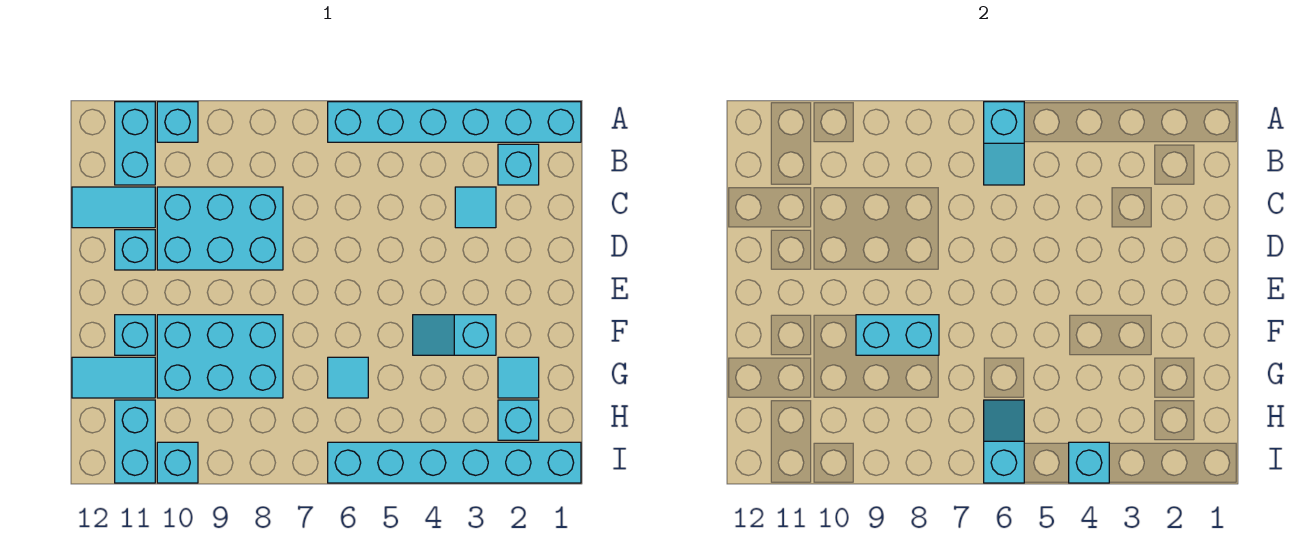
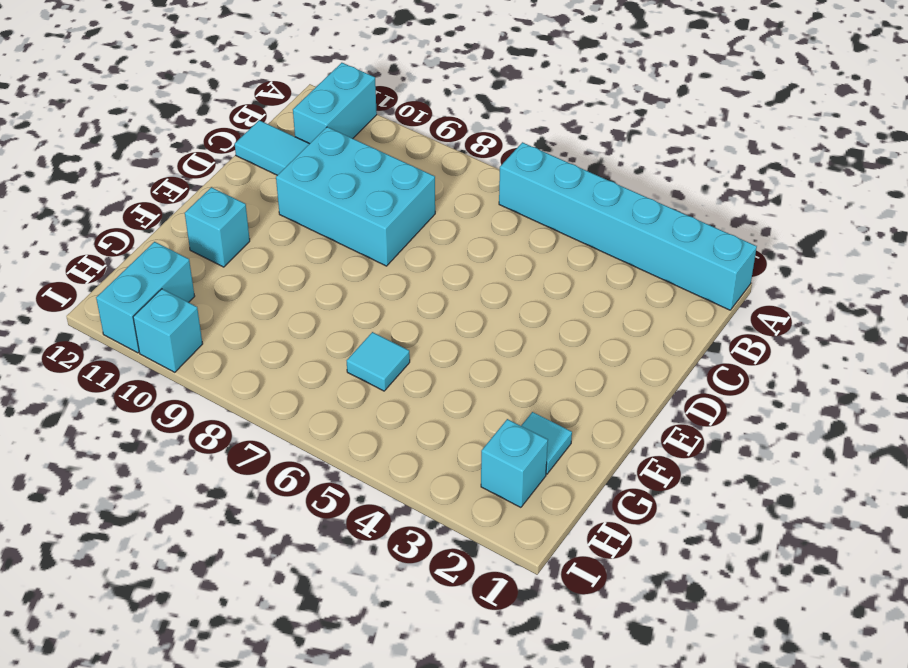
none -> cyan brick A10 level 1
none -> cyan brick B2 level 1
none -> cyan tile C3 level 1

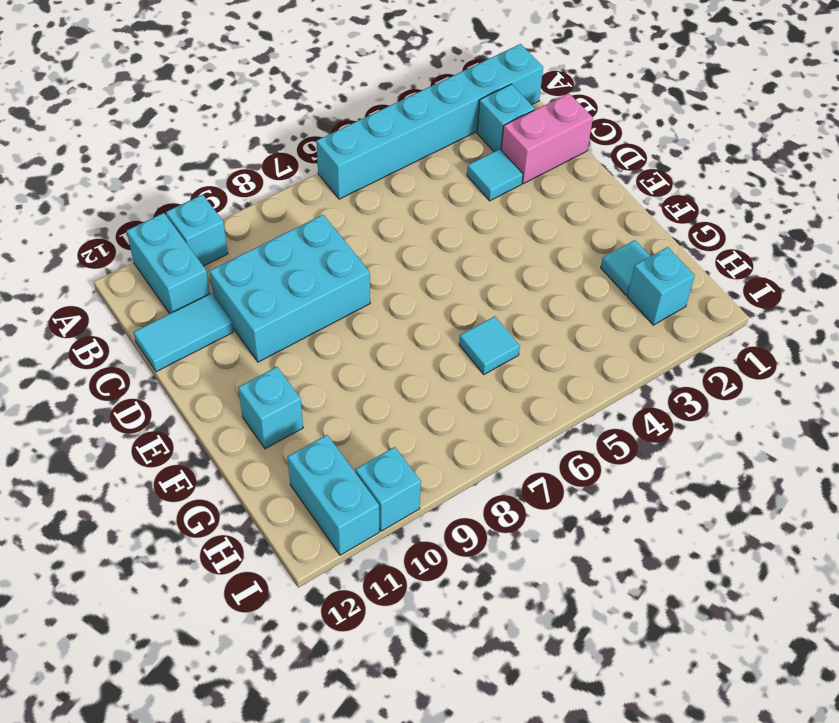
pink brick C1:C2 level 1 -> none
none -> cyan brick D11 level 1
none -> cyan slope F3:F4 level 1 top 3
none -> cyan brick F8:G10 level 1

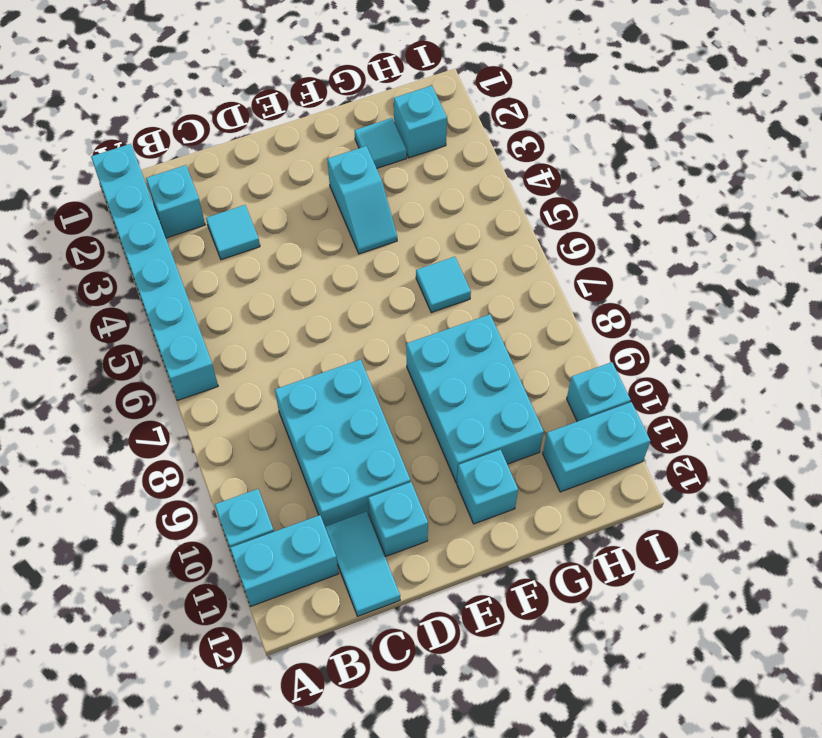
none -> cyan tile G11:G12 level 1
none -> cyan brick I1:I6 level 1
none -> cyan slope A6:B6 level 2 top A

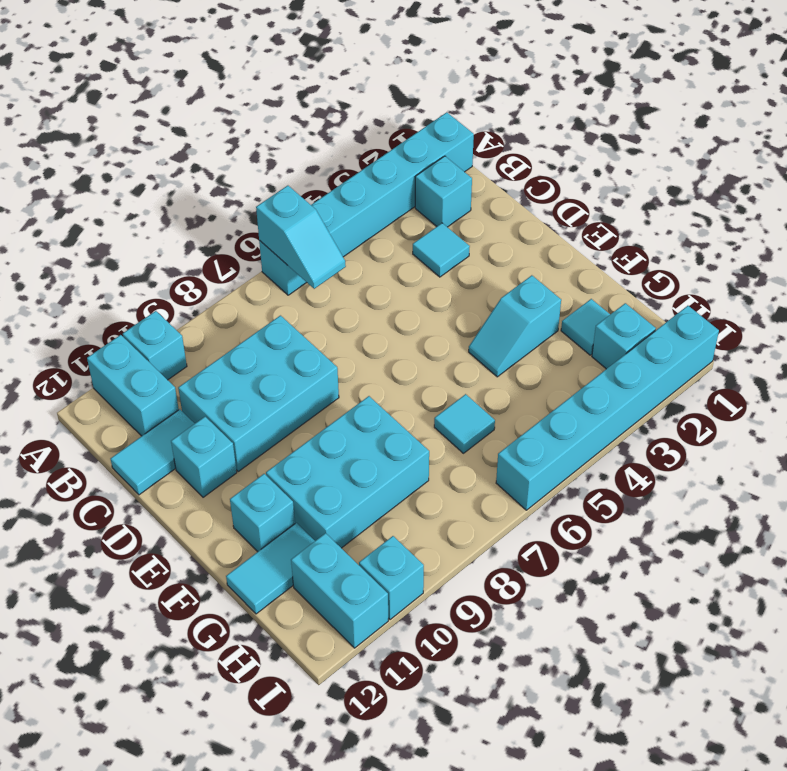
none -> cyan brick F8:F9 level 2
none -> cyan slope H6:I6 level 2 top I
none -> cyan brick I4 level 2

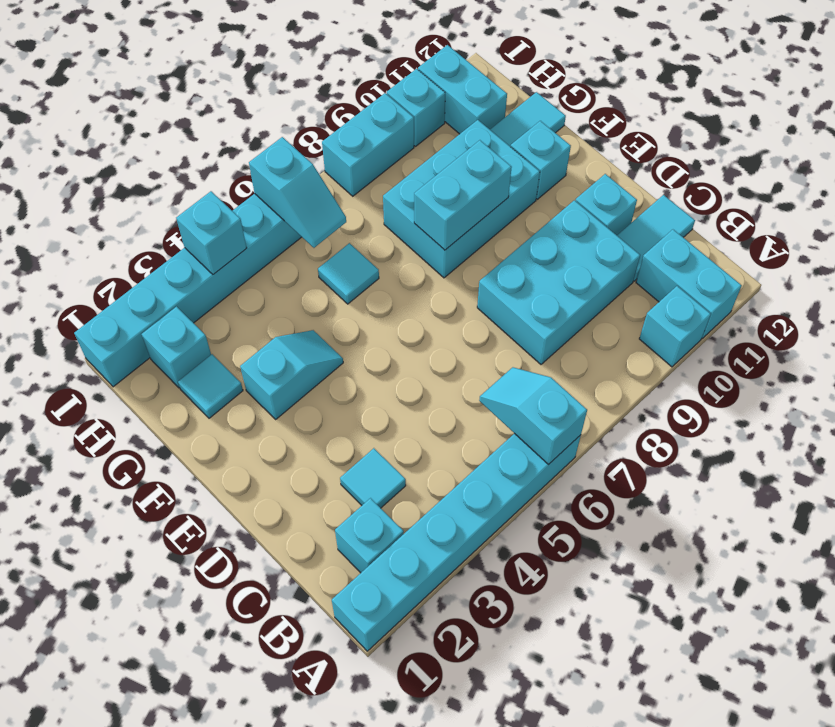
cyan brick I8:I9 level 1 -> none

